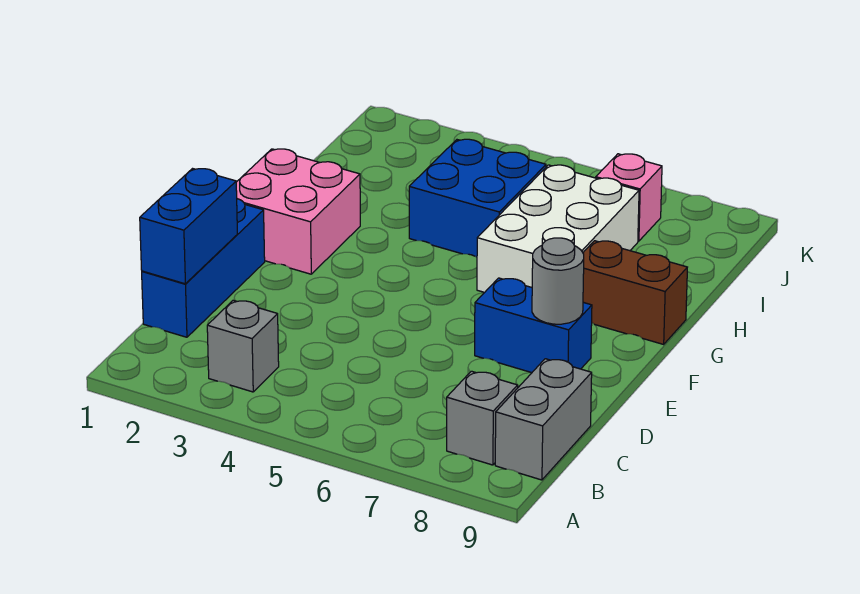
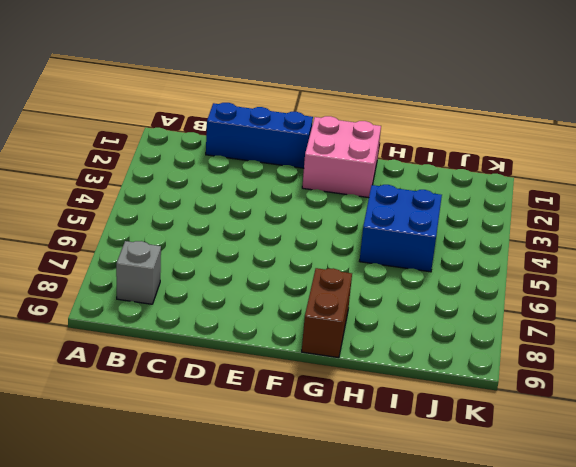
none -> grey brick B3 level 1
none -> grey brick B9:C9 level 1
none -> blue brick E7:E8 level 1

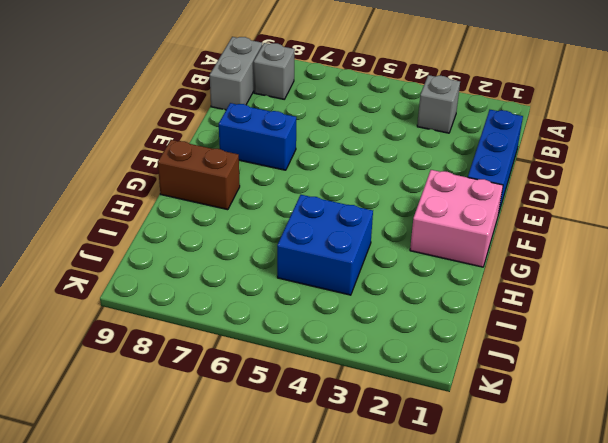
none -> white brick G6:I7 level 1
none -> pink brick J7 level 1
none -> blue brick C1:D1 level 2

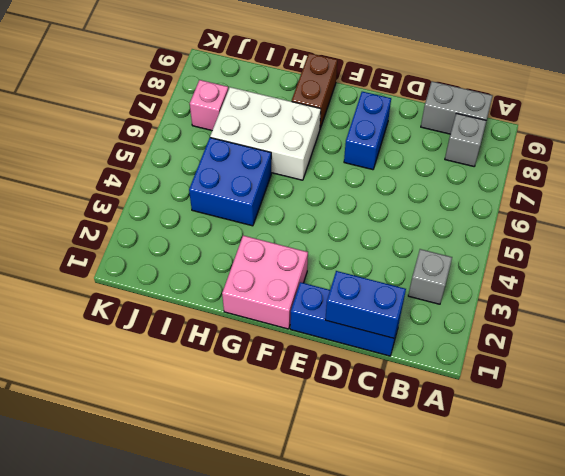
none -> grey round brick E8 level 2

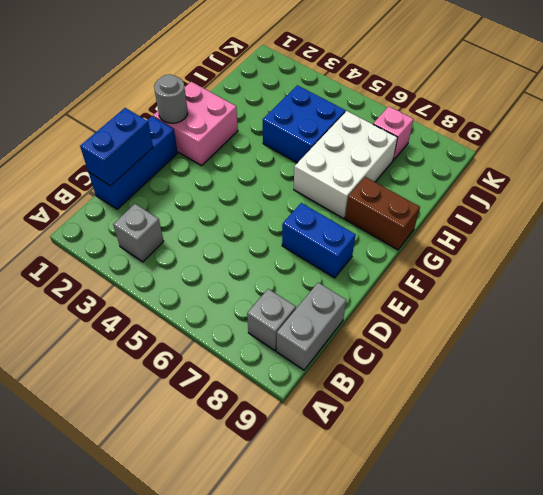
grey round brick F1 level 2 -> grey round brick E8 level 2

